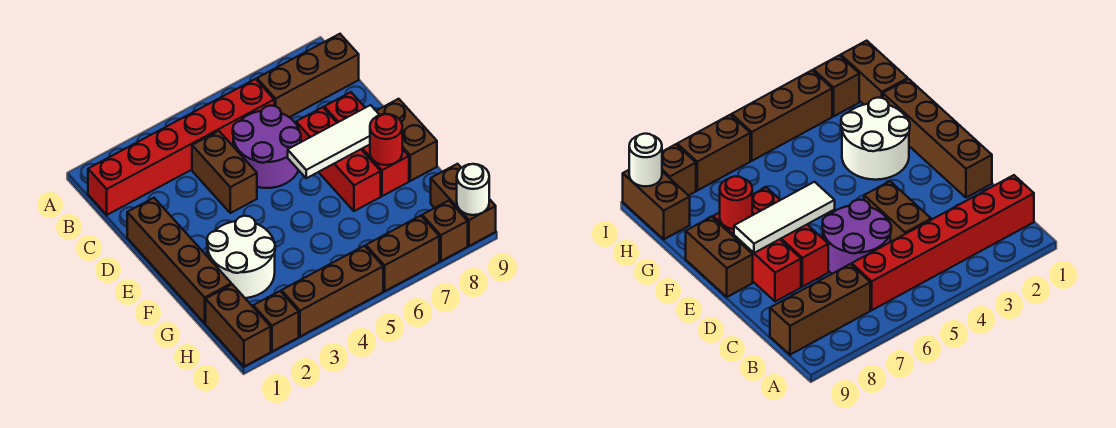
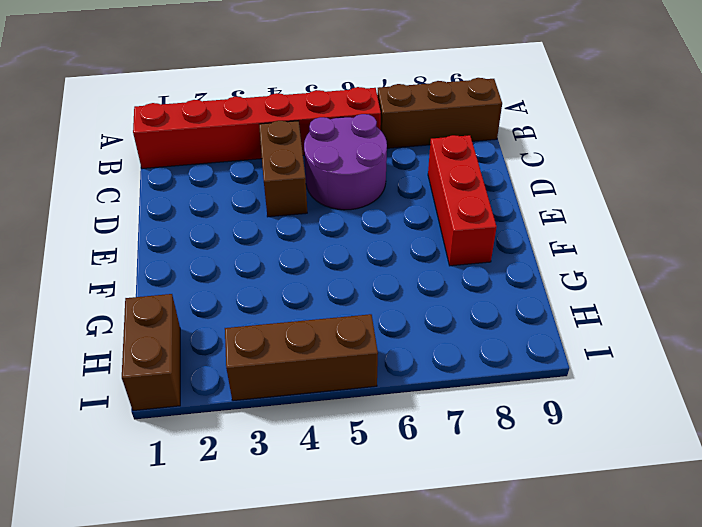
none -> brown brick D1:G1 level 1
none -> red brick D7:F7 level 1
none -> brown brick E9:F9 level 1

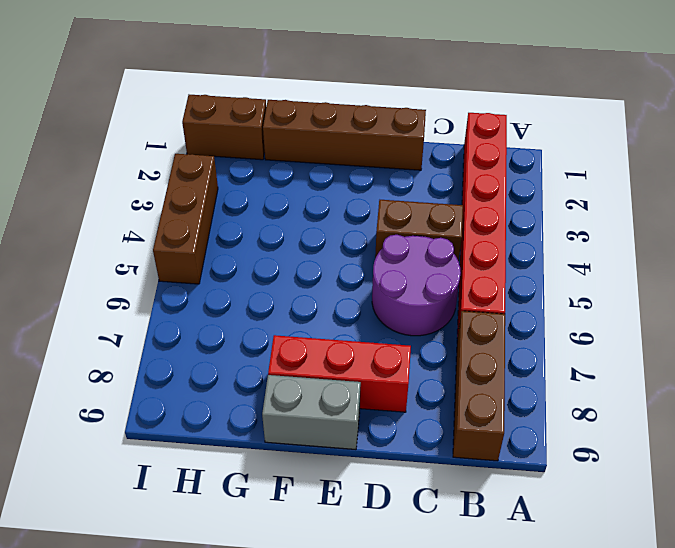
grey brick E9:F9 level 1 -> brown brick E9:F9 level 1
none -> red brick D7:F7 level 1
none -> white round brick F2:G3 level 1
none -> brown brick H9:I9 level 1

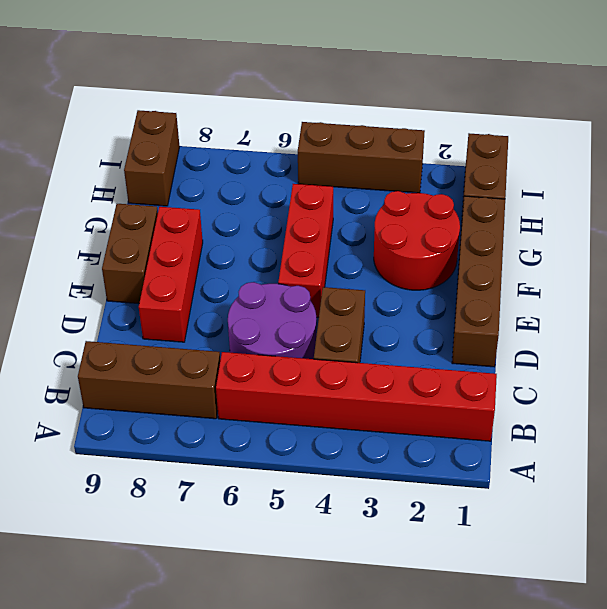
red brick E5:G5 level 1 -> red brick D7:F7 level 1
red round brick F2:G3 level 1 -> white round brick F2:G3 level 1
none -> brown brick I2 level 1
none -> brown brick I6:I7 level 1
none -> brown brick I8 level 1

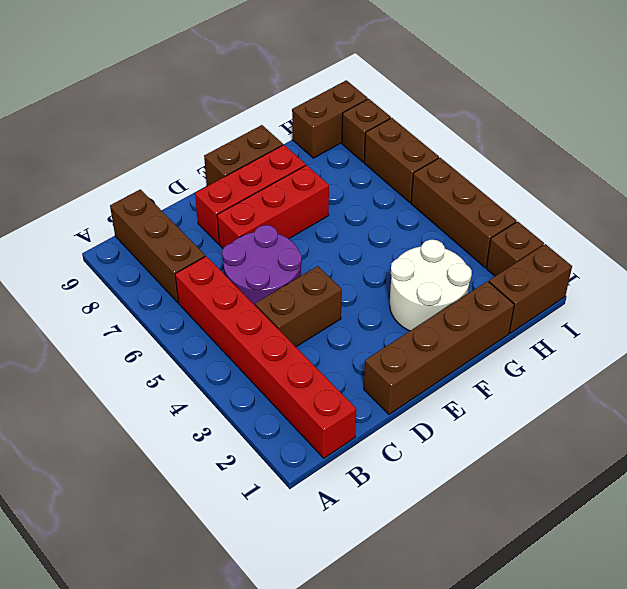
none -> white tile E6:E8 level 2
none -> red round brick F8 level 2
none -> white round brick I9 level 2

